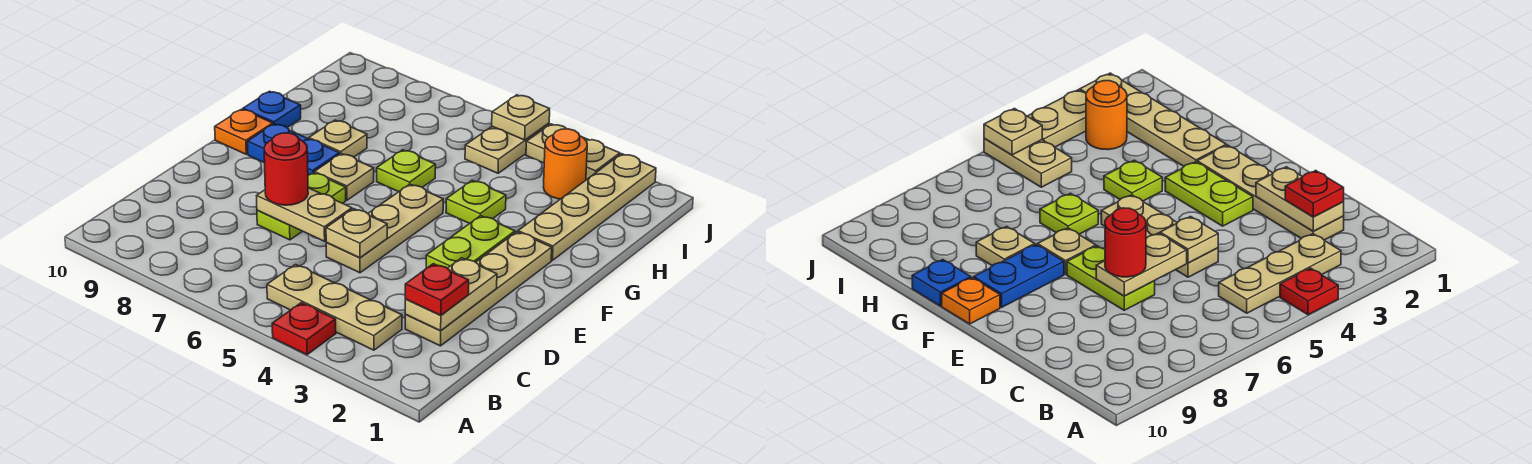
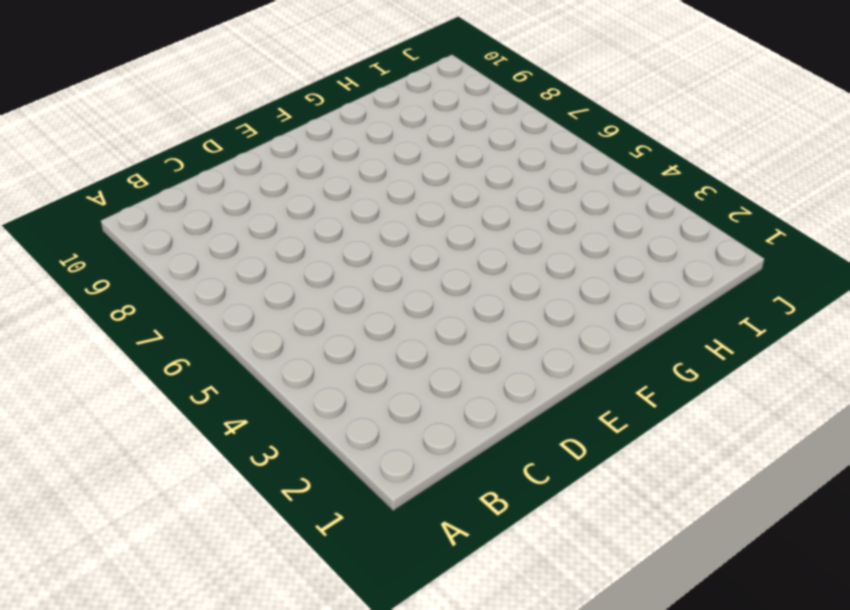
none -> red plate A4 level 1
none -> tan plate B3:B5 level 1
none -> tan plate C2:F2 level 1

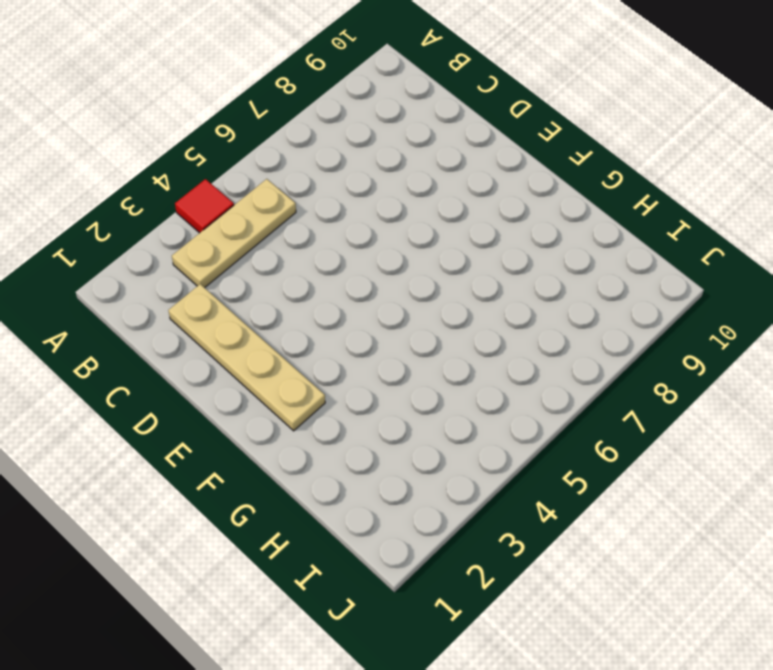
red tile A4 level 1 -> red plate A4 level 1
none -> tan plate D5:F5 level 1
none -> lime plate D7:E7 level 1
none -> lime plate E3:F3 level 1

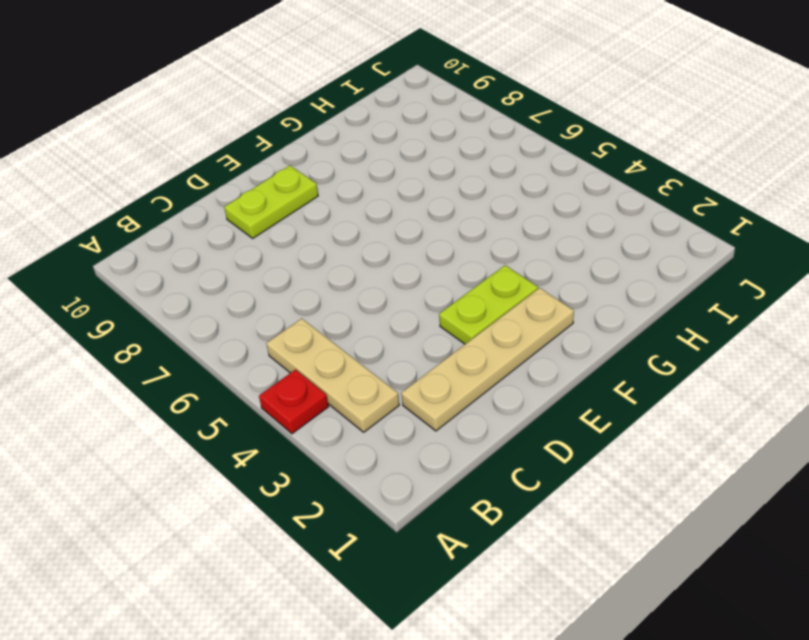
lime plate D9:E9 level 1 -> lime plate D7:E7 level 1
none -> tan plate D5:F5 level 1
none -> tan plate F7 level 1
none -> blue plate F8:F9 level 1

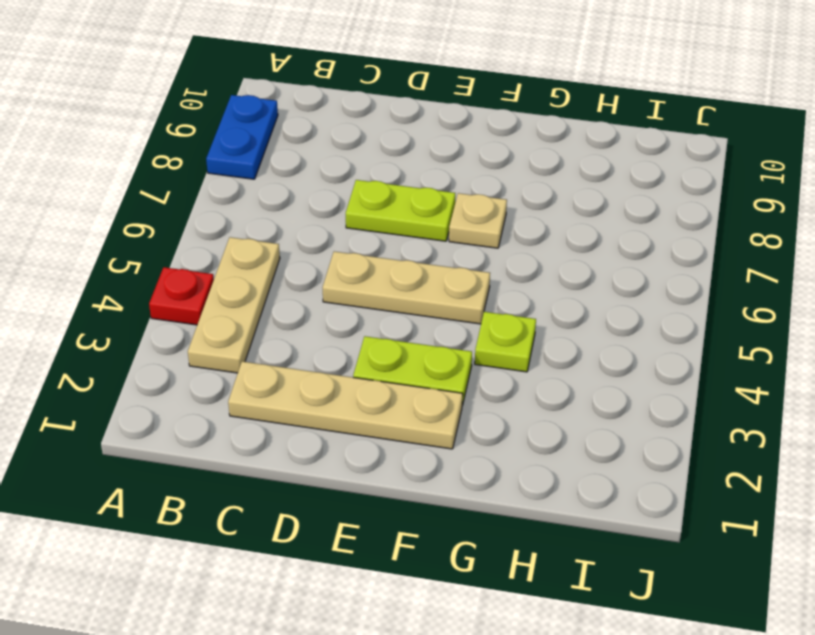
blue plate A8:A9 level 1 -> blue plate F8:F9 level 1
none -> orange plate F10 level 1
none -> tan plate G2:J2 level 1
none -> lime plate G6 level 1

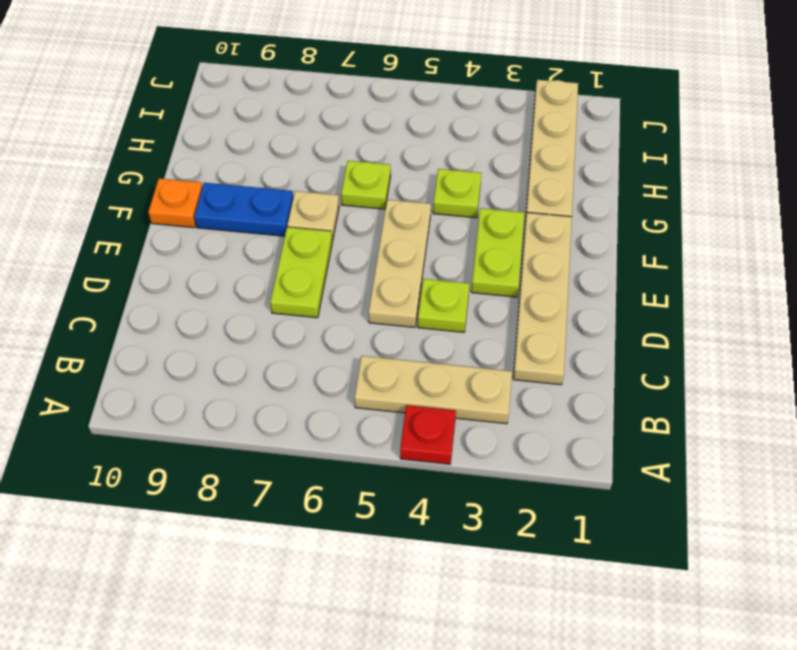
lime plate D4 level 1 -> none
none -> tan plate G8 level 1
none -> blue plate G10 level 1
none -> orange round brick I3 level 1

